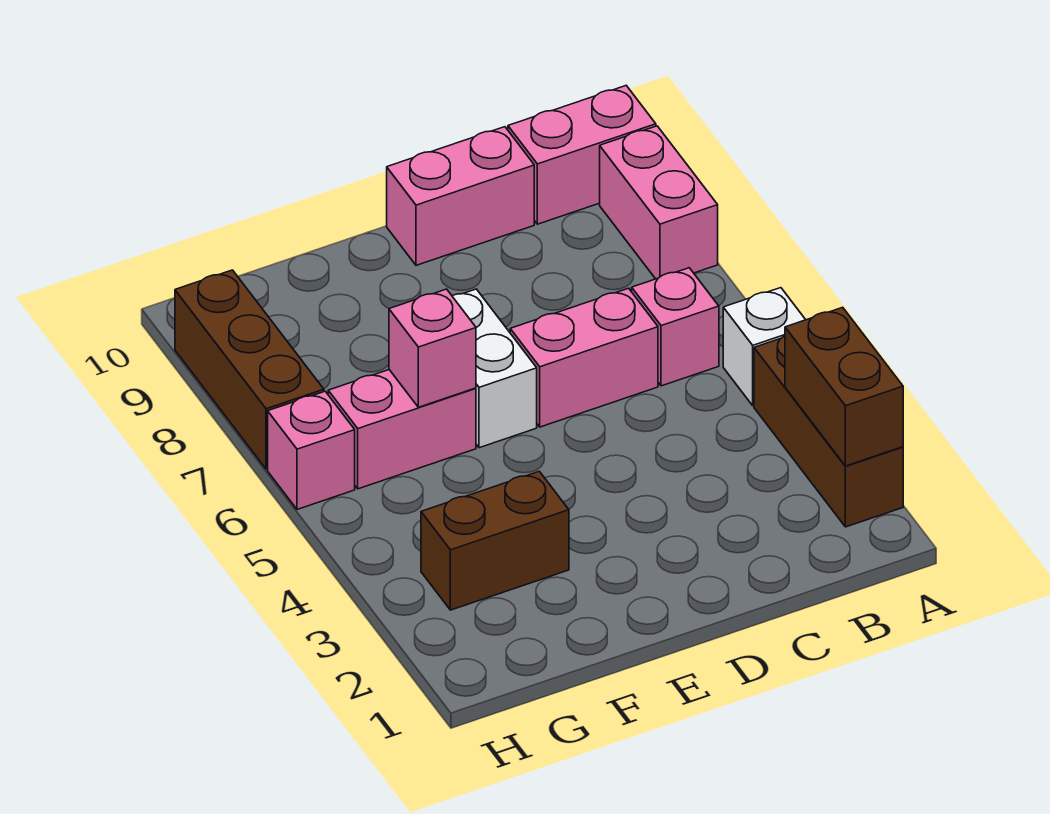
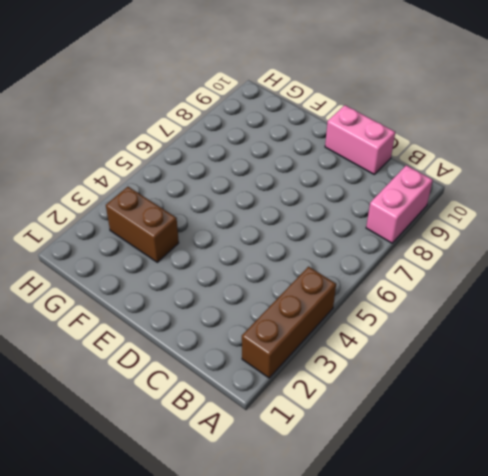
none -> white brick A5 level 1
none -> pink brick A10:B10 level 1
none -> pink brick B6 level 1

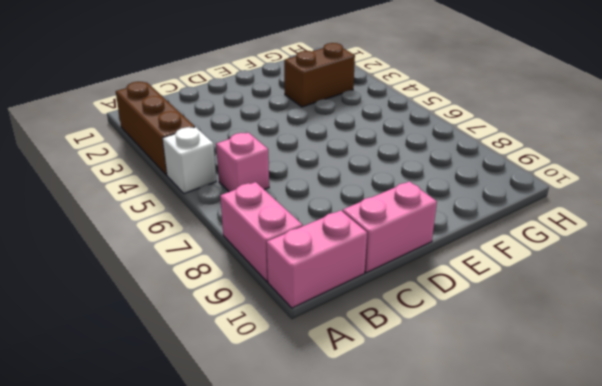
none -> pink brick C6:D6 level 1
none -> white brick E6:E7 level 1
none -> pink brick F6:G6 level 1

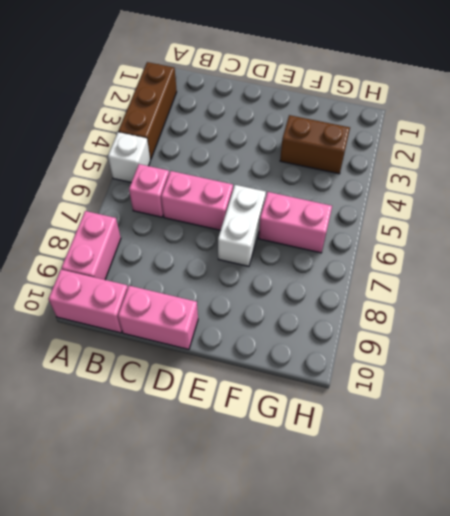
none -> pink brick H6 level 1
none -> brown brick H7:H9 level 1
none -> brown brick A2:A3 level 2

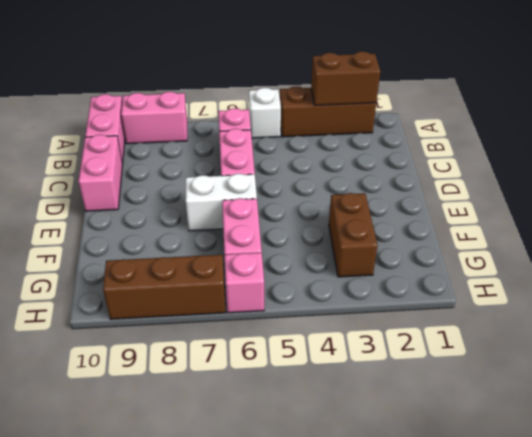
none -> pink brick F6 level 2

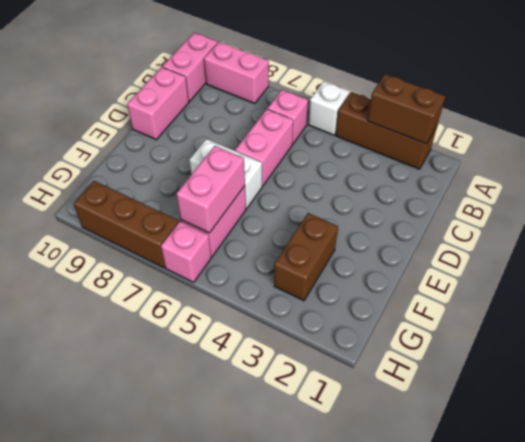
pink brick F6:G6 level 2 -> pink brick F6 level 2

